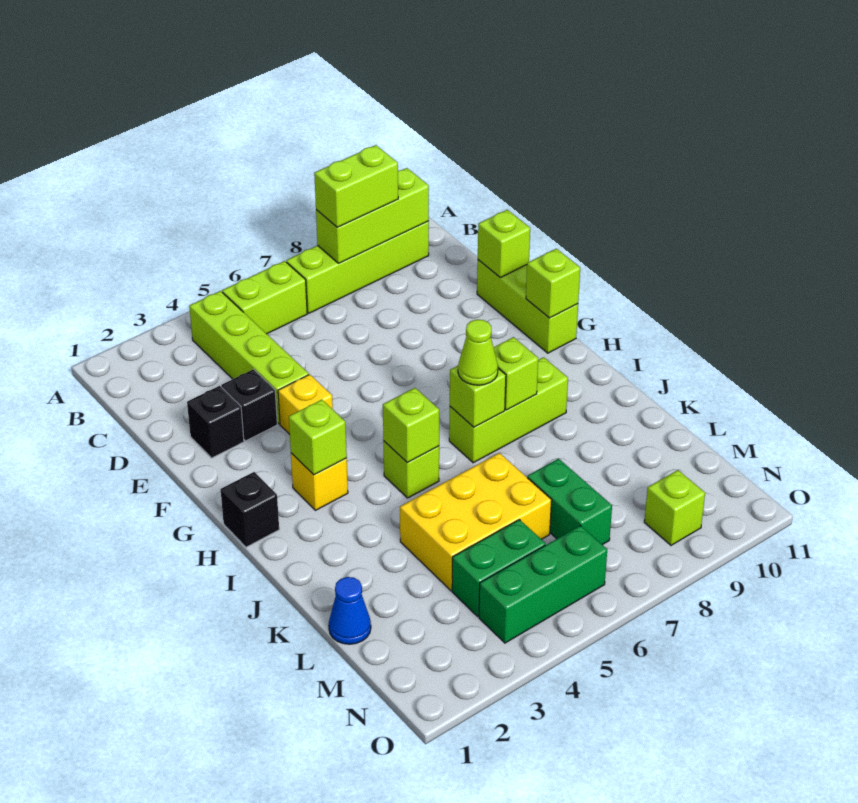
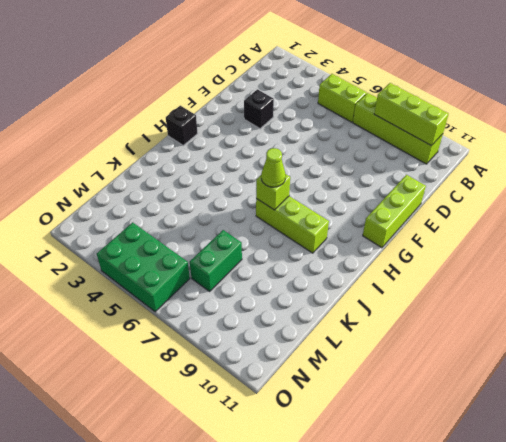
green brick N4:O6 level 1 -> green brick N4:N6 level 1
none -> lime brick B4:E4 level 1
none -> black brick E2 level 1
none -> yellow brick F4 level 1

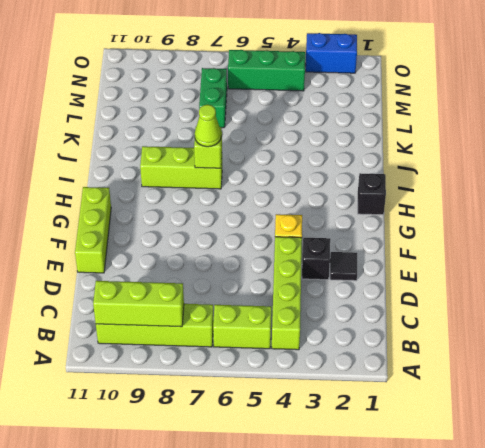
black tile E2 level 1 -> black brick E2 level 1
blue brick O2:O3 level 1 -> none
none -> yellow brick H3 level 1
none -> lime brick I5 level 1
none -> yellow brick K4:L6 level 1

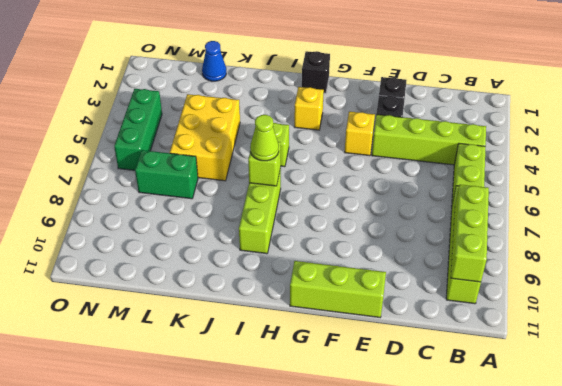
none -> green brick M4:M5 level 1
none -> lime brick N9 level 1
none -> lime brick E11 level 2

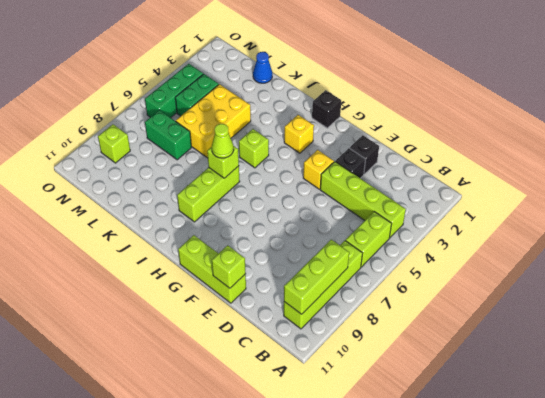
none -> lime brick G11 level 2
none -> lime brick H3 level 2
none -> lime brick I5 level 2

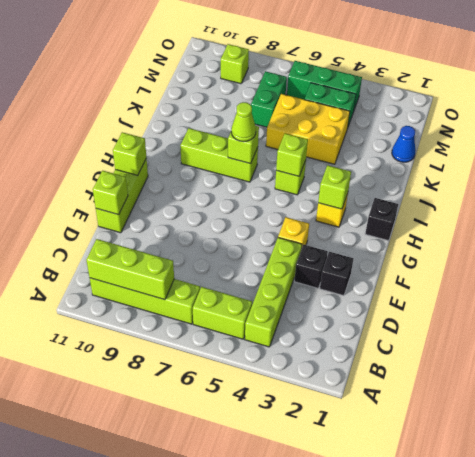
none -> lime brick I8 level 2
none -> lime brick B8:B9 level 3

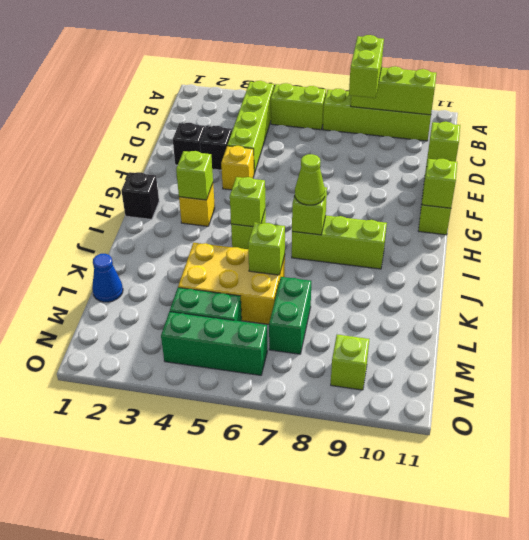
lime brick B8:C8 level 3 -> lime brick B8:B9 level 3
lime brick K6 level 2 -> lime brick I8 level 2

